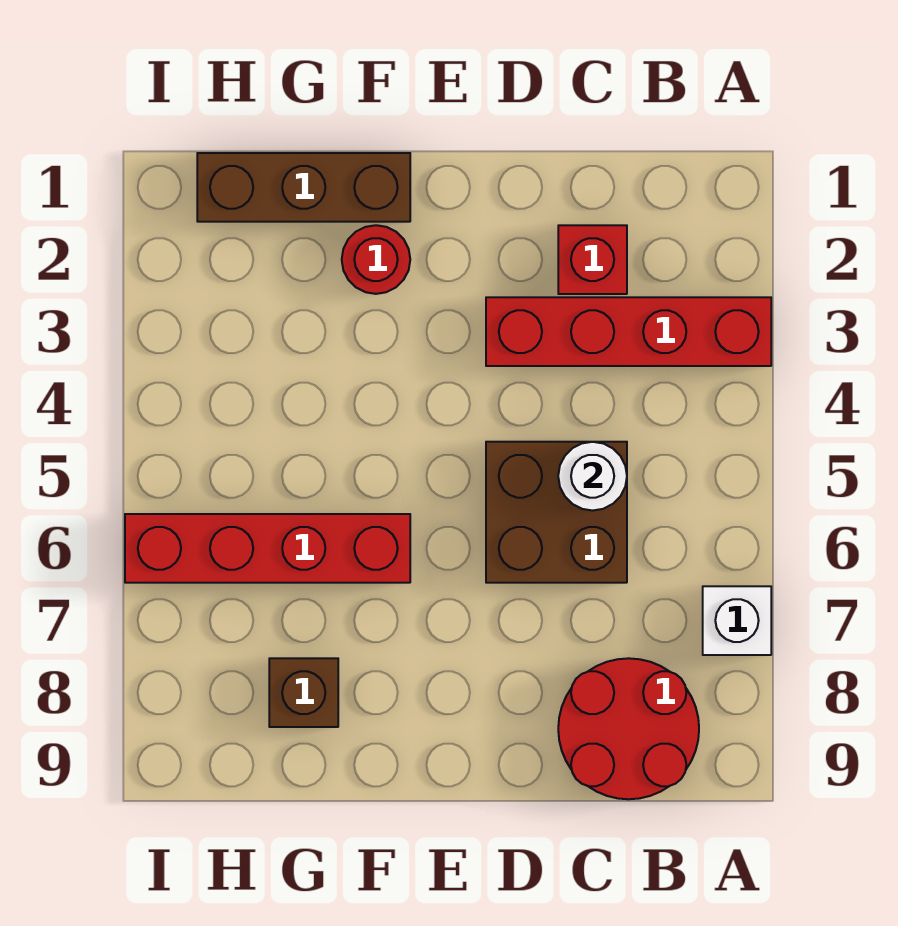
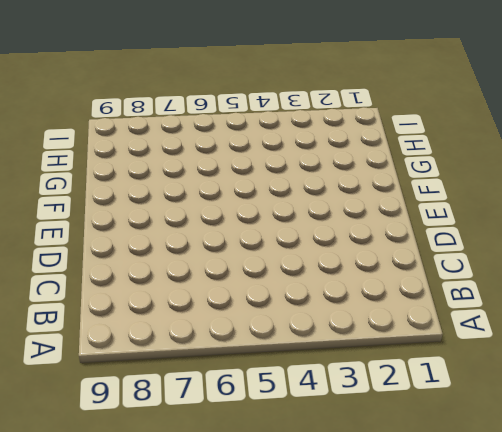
none -> red brick A3:D3 level 1
none -> white brick A7 level 1

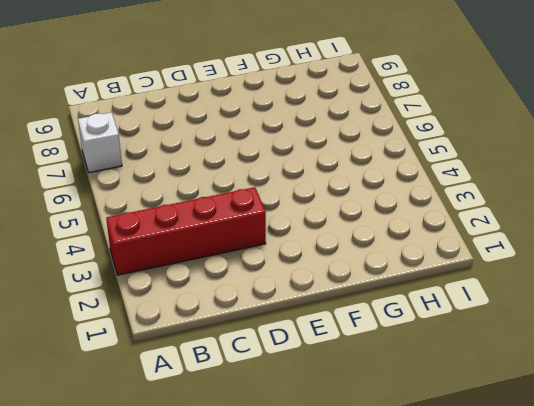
none -> red round brick B8:C9 level 1
none -> red brick C2 level 1

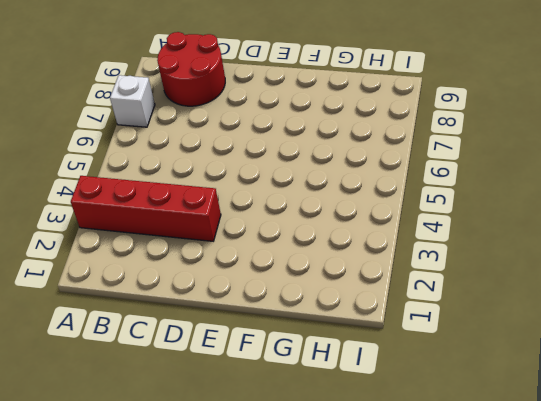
none -> red brick C2 level 1
none -> brown brick C5:D6 level 1

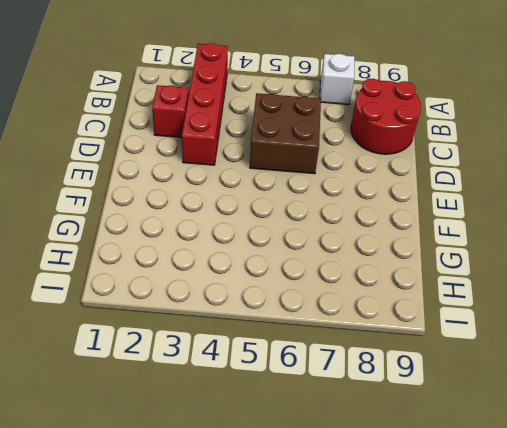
none -> brown brick F1:H1 level 1
none -> red round brick F2 level 1

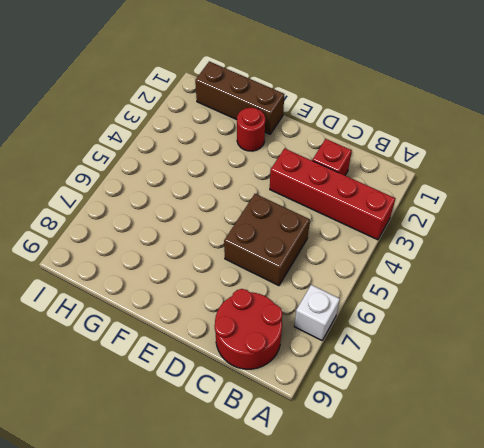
none -> red brick F6:I6 level 1
none -> brown brick G8 level 1

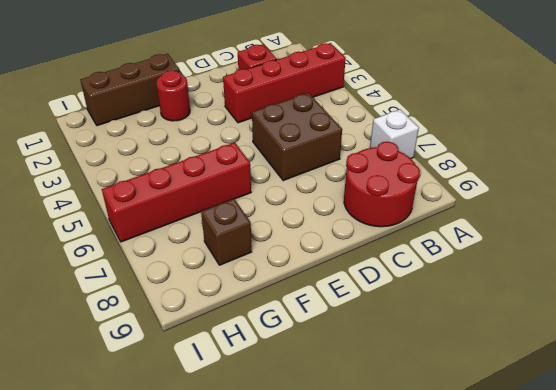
none -> white round brick C5 level 2

